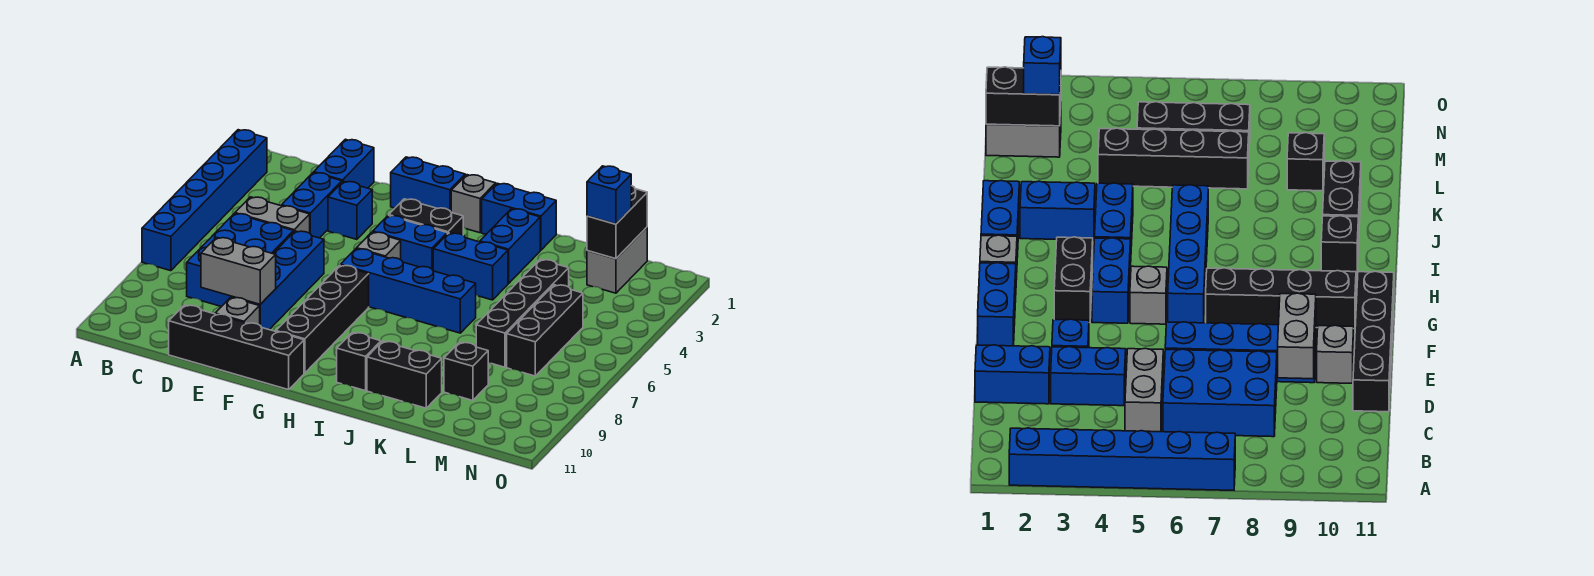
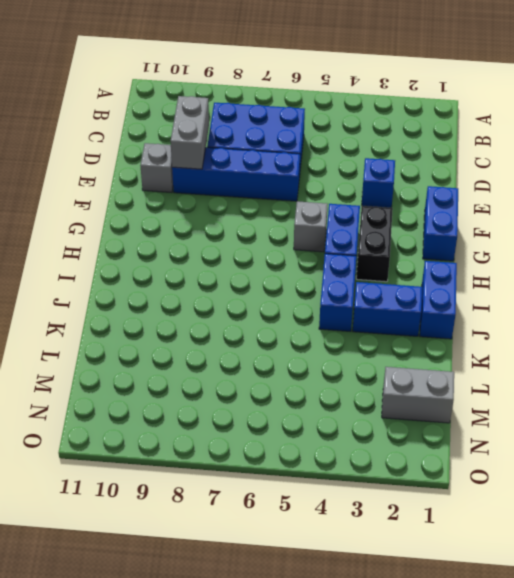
none -> blue brick A2:A7 level 1
none -> grey brick C5:D5 level 1
none -> blue brick D1:D2 level 1

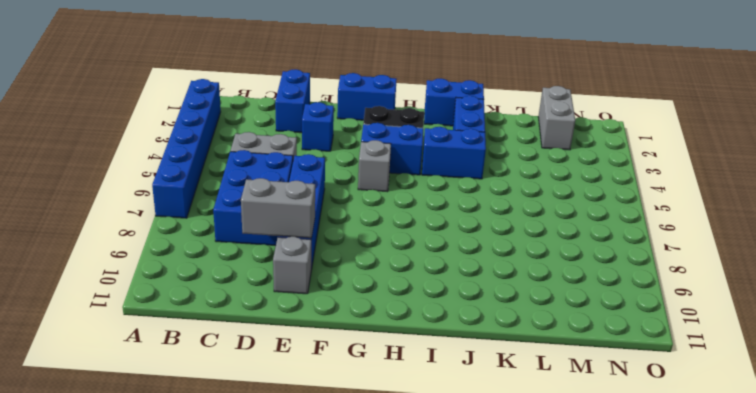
none -> blue brick D3:D4 level 1
none -> black brick D11:G11 level 1
none -> blue brick G6:J6 level 1

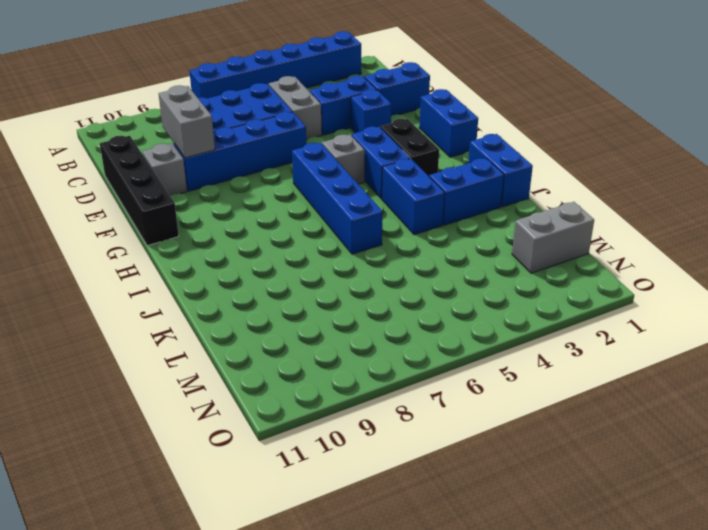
none -> black brick G7:G10 level 1
none -> grey brick H1 level 1
none -> black brick I10 level 1

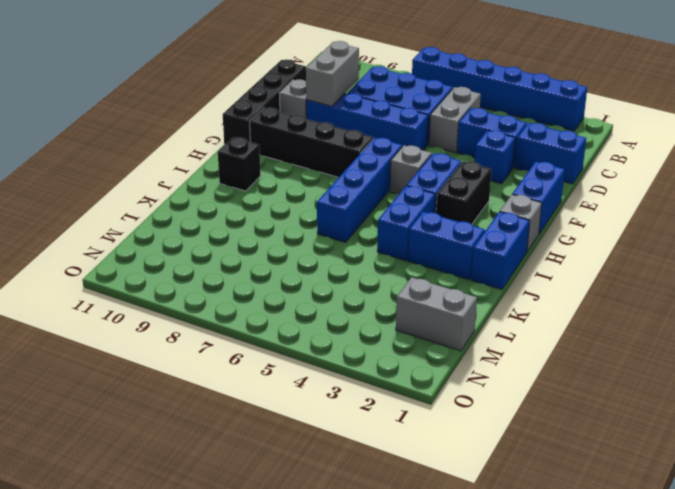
none -> black brick J10:K10 level 1
none -> black brick L4:L7 level 1
none -> black brick L9 level 1

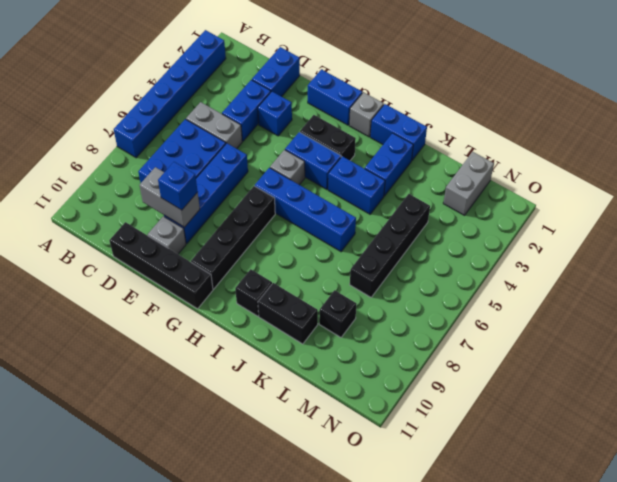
blue brick E9 level 3 -> blue brick M2 level 3
none -> black brick M5:M7 level 1
none -> black brick M1:M2 level 2

